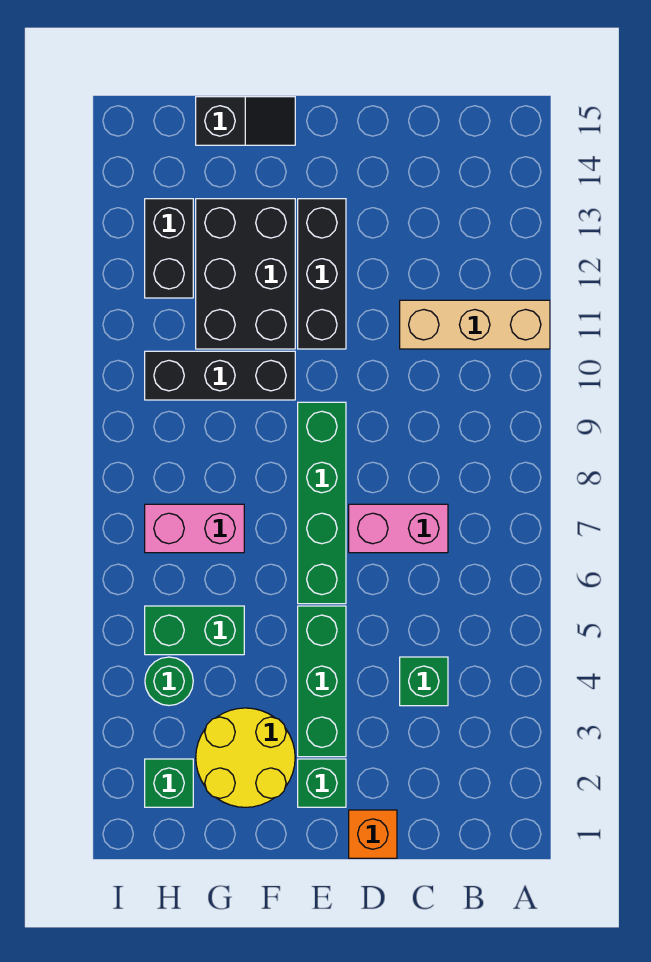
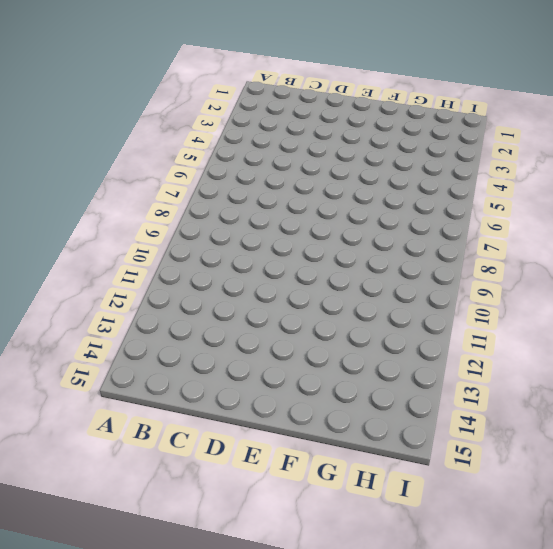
none -> tan brick A11:C11 level 1
none -> green brick C4 level 1
none -> pink brick C7:D7 level 1

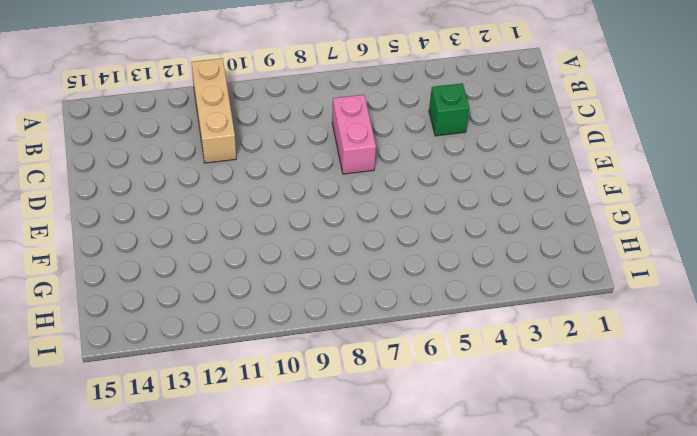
none -> orange brick D1 level 1
none -> green brick E2 level 1
none -> green brick E3:E5 level 1

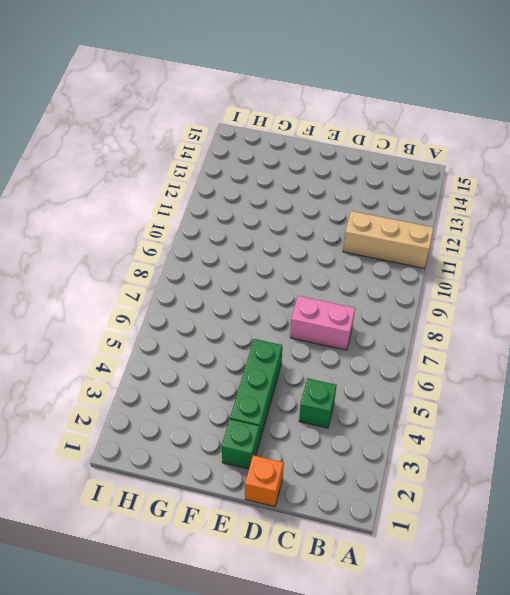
none -> green brick E6:E9 level 1
none -> black brick E11:E13 level 1
none -> yellow round brick F2:G3 level 1

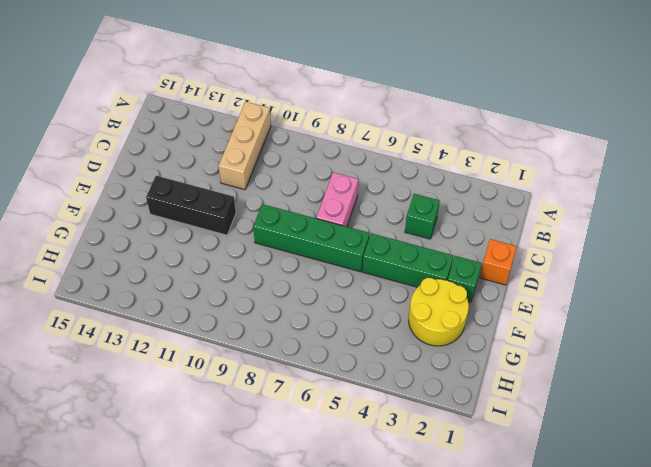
none -> black brick F10:H10 level 1
none -> black brick F11:G13 level 1
none -> black slope F15:G15 level 1 top G

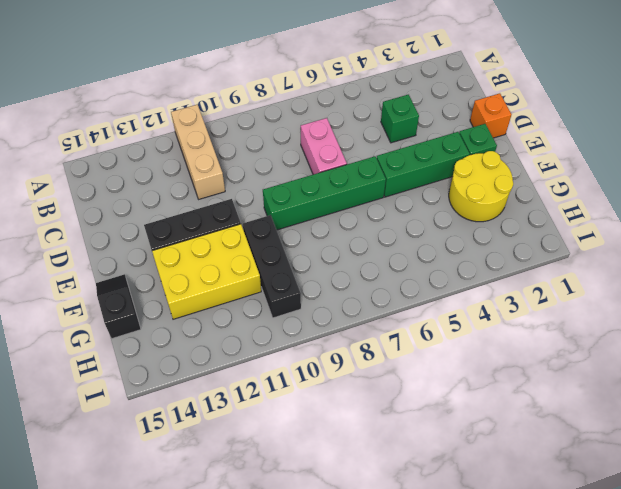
yellow brick F11:G13 level 1 -> black brick F11:G13 level 1
none -> green brick G5:H5 level 1
none -> pink brick G7:H7 level 1
none -> green brick H2 level 1

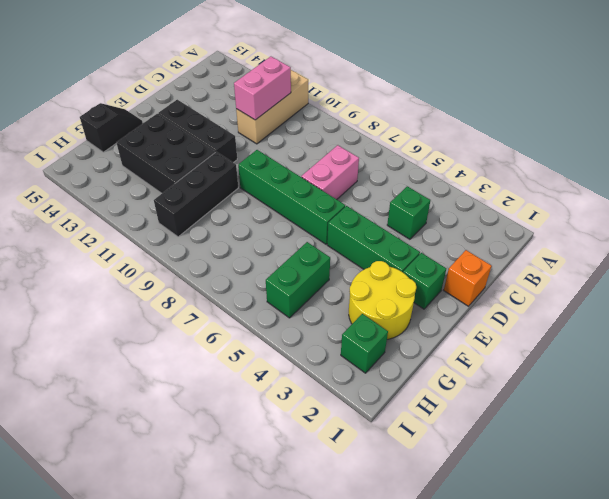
pink brick B11:C11 level 2 -> pink brick G7:H7 level 1
none -> green round brick H4 level 1
none -> black brick H12:H13 level 1

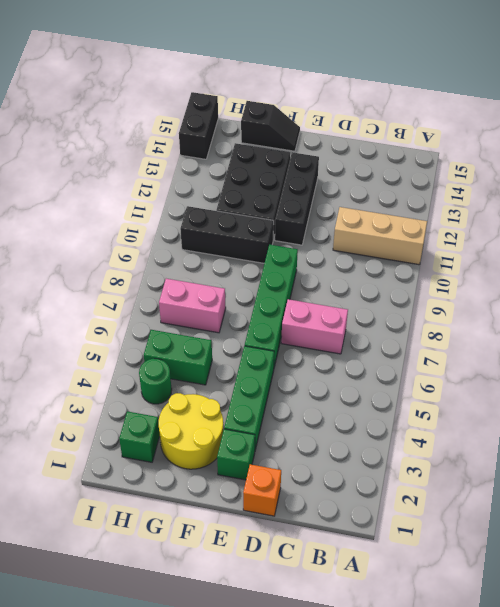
black brick I14:I15 level 1 -> black brick H12:H13 level 1
none -> green brick C4 level 1

